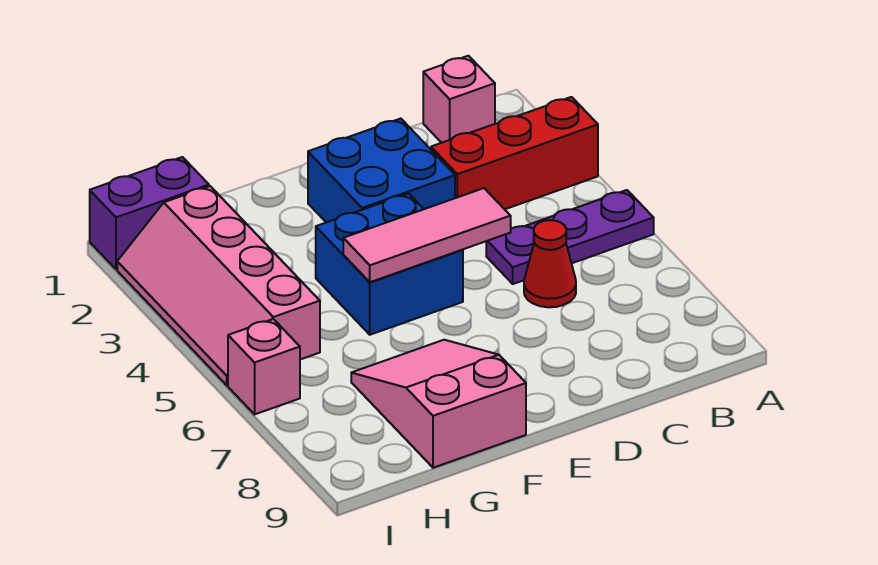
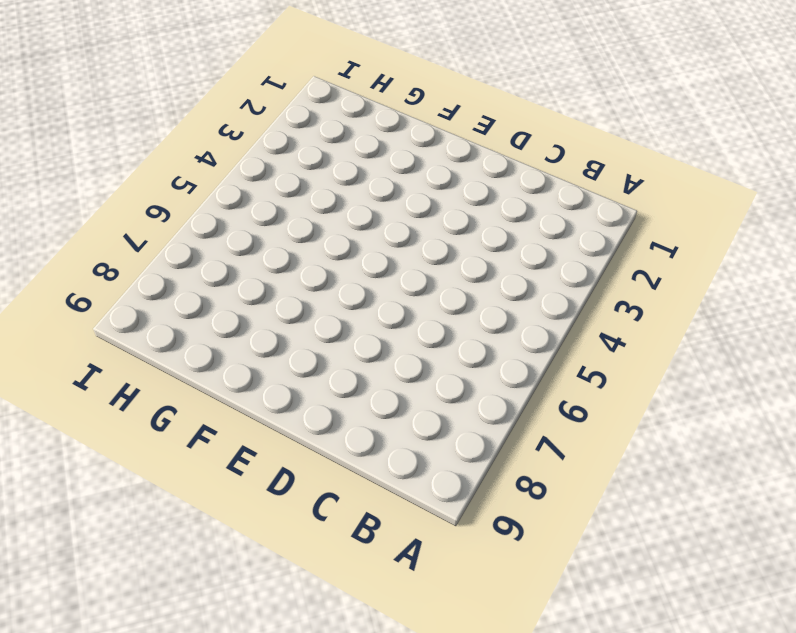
none -> red brick A3:C3 level 1
none -> purple plate A5:C5 level 1

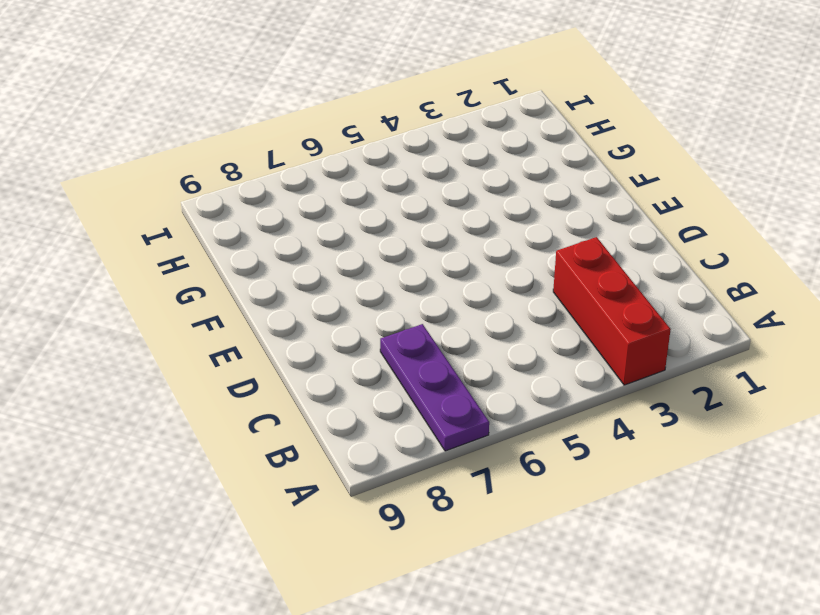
purple plate A7:C7 level 1 -> purple plate A5:C5 level 1
none -> pink brick B1 level 1
none -> red cone C6 level 1

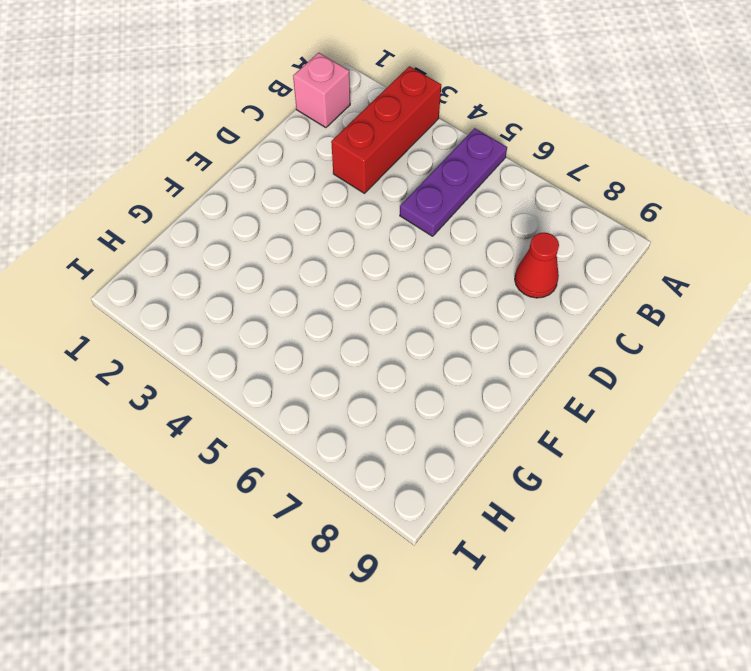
red cone C8 level 1 -> red cone C6 level 1
none -> blue brick D2:E3 level 1
none -> blue brick E4:F5 level 1

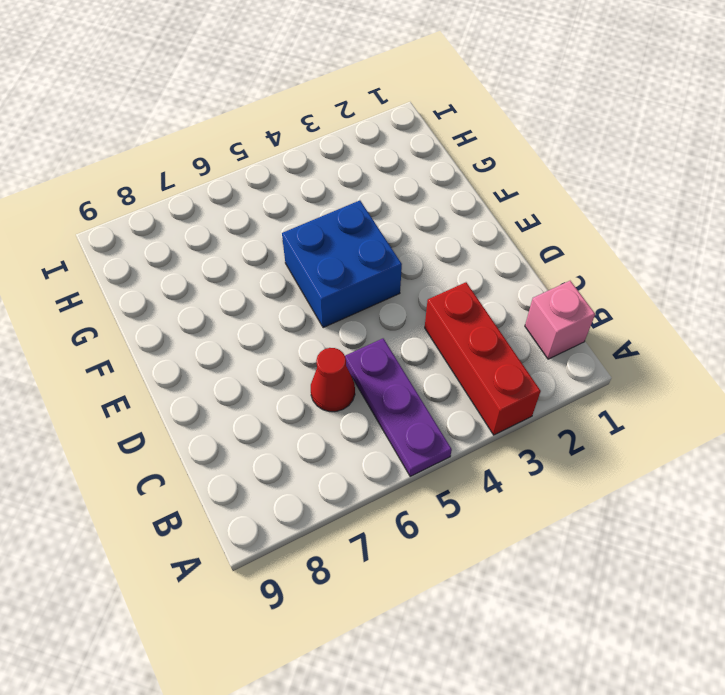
none -> blue brick D2:E3 level 1
none -> pink slope F7:G9 level 1 top 9

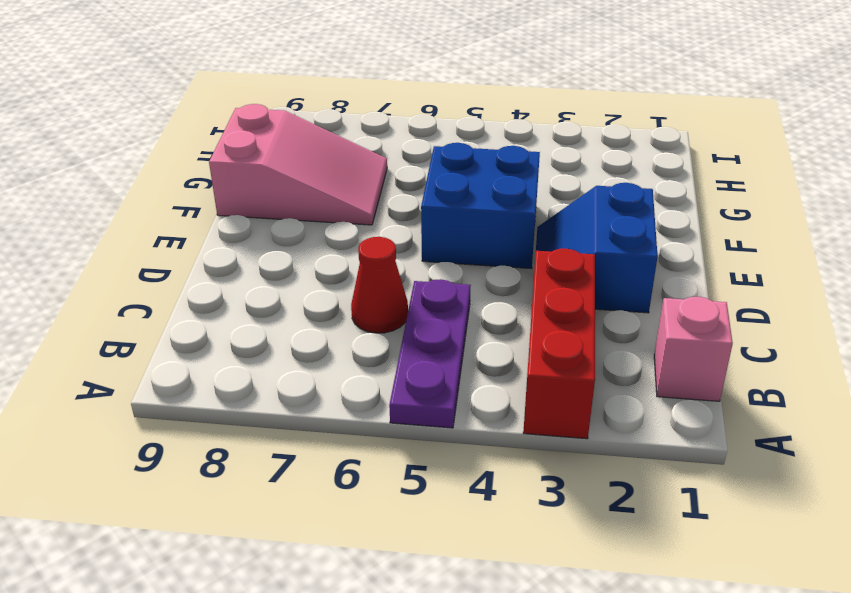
blue slope D2:E3 level 1 top 2 -> blue brick D2:E3 level 1
none -> purple brick H1:I1 level 1
none -> pink slope H2:I5 level 1 top H

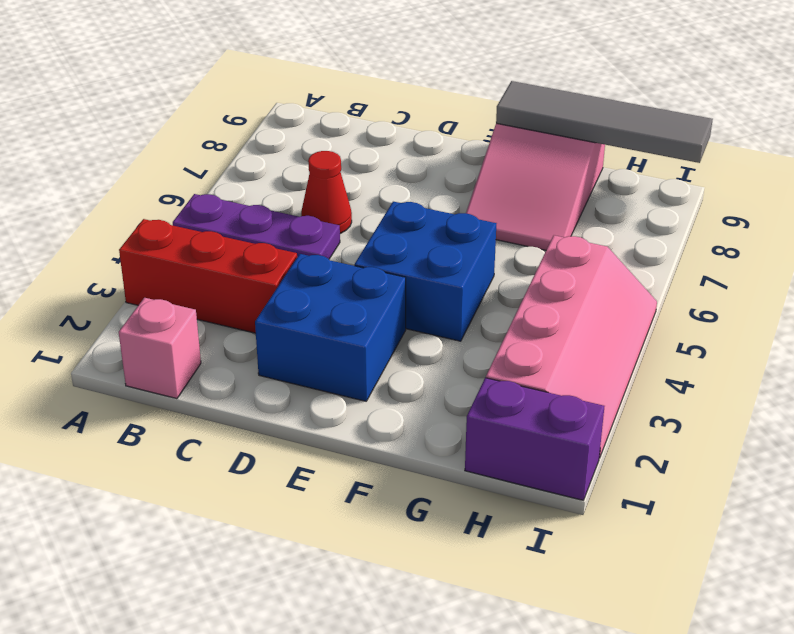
grey tile F9:I9 level 2 -> none
none -> pink brick I6 level 1
none -> pink tile D5:F5 level 2

